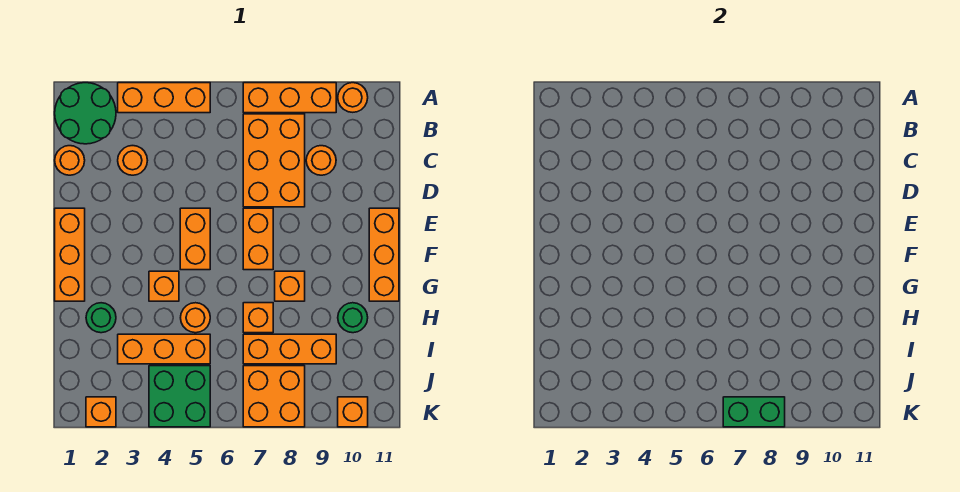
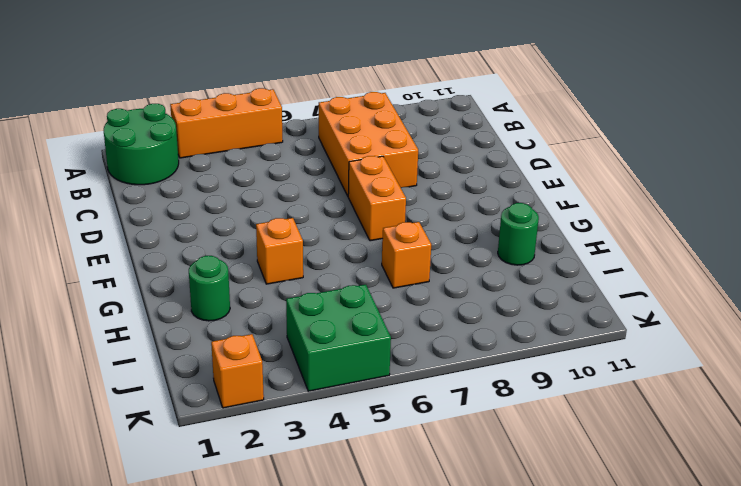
none -> orange brick A7:A9 level 1
none -> orange round brick A10 level 1
none -> orange round brick C1 level 1

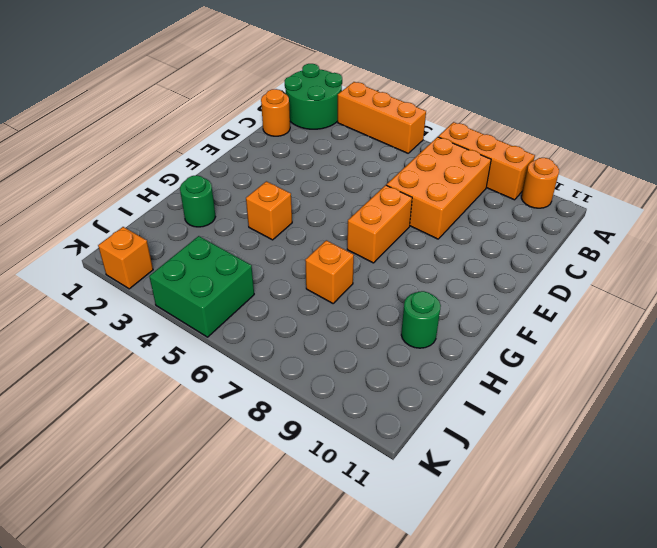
none -> orange round brick C3 level 1
none -> orange round brick C9 level 1
none -> orange brick E1:G1 level 1

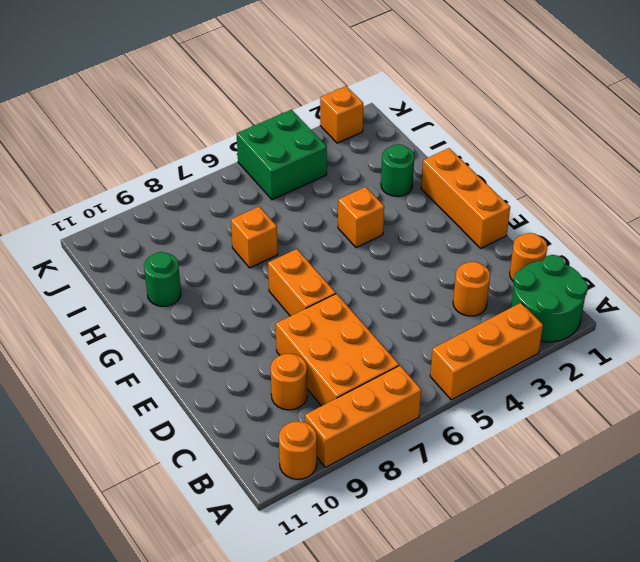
none -> orange brick E5:F5 level 1
none -> orange brick E11:G11 level 1
none -> orange brick G8 level 1

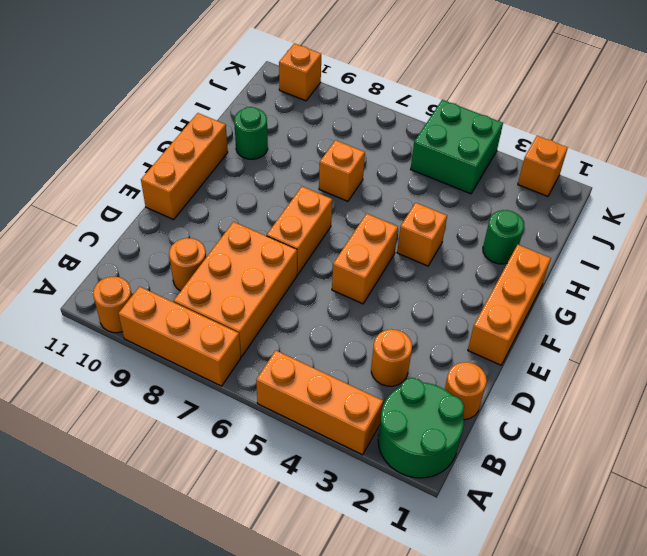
none -> orange brick G8 level 1
none -> orange round brick H5 level 1
none -> orange brick I3:I5 level 1

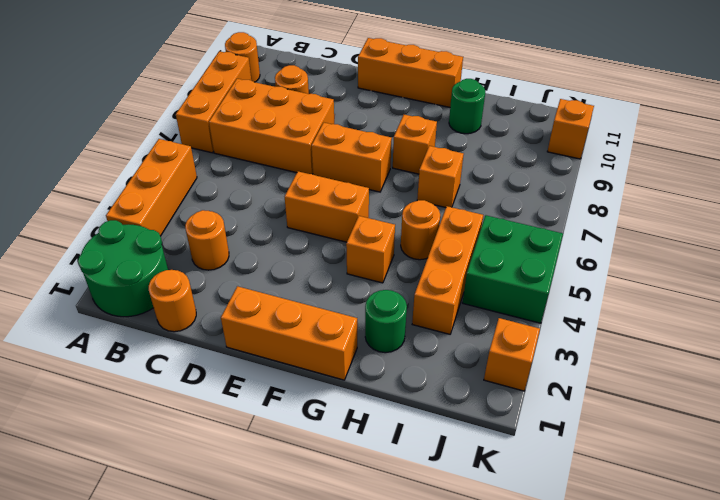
none -> orange brick I7:I9 level 1
none -> orange brick J7:K8 level 1
none -> green brick K7:K8 level 2

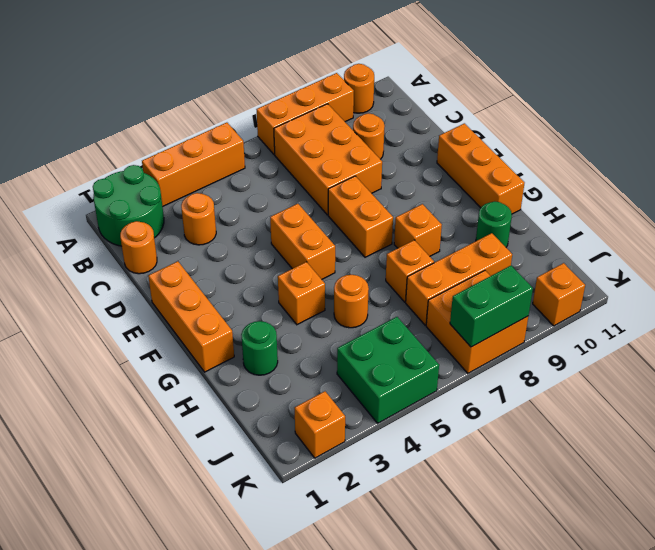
none -> orange brick I3:I5 level 1

